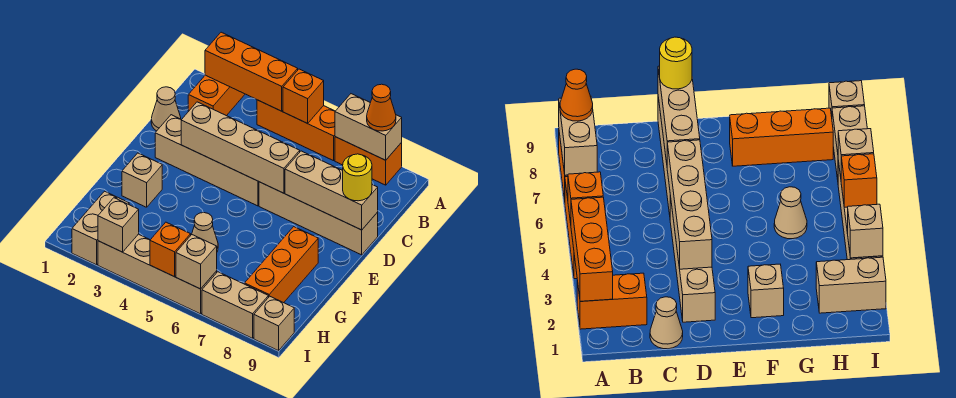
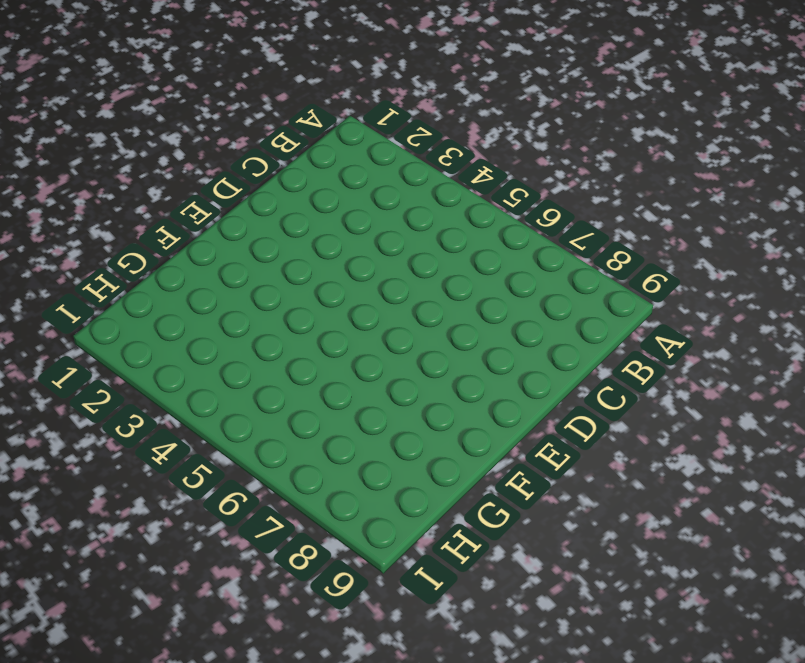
none -> orange brick A2:B2 level 1
none -> orange brick A4:A6 level 1
none -> orange brick A7:A8 level 1

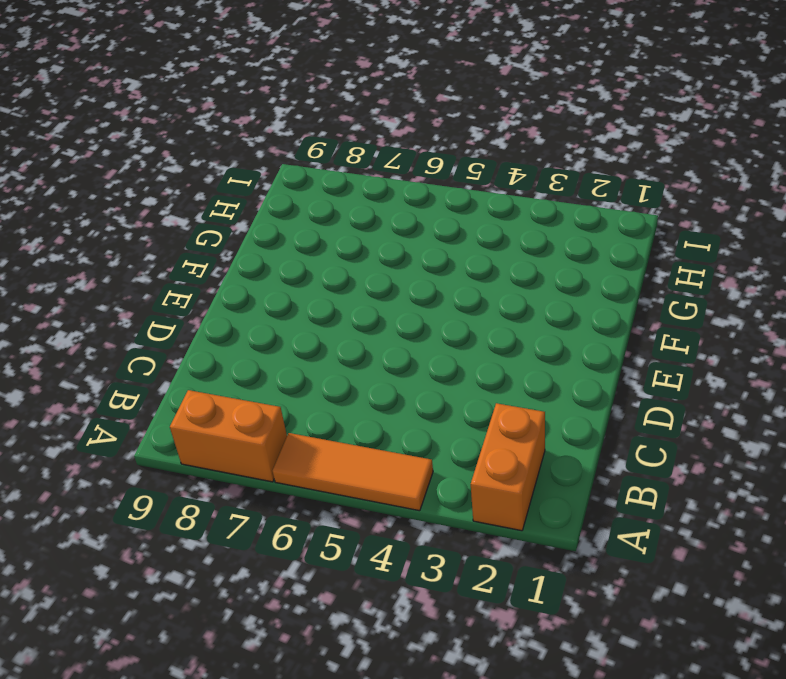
orange tile A4:A6 level 1 -> orange brick A4:A6 level 1
none -> tan cone C1 level 1
none -> tan brick D2:D5 level 1
none -> tan brick D6:D9 level 1

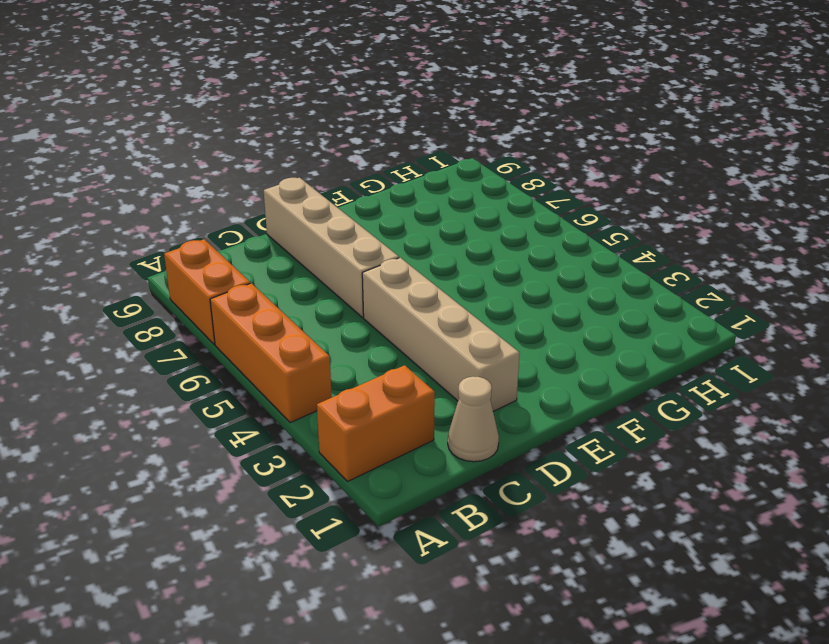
none -> tan brick F2 level 1
none -> orange brick F8:H8 level 1
none -> tan cone G5 level 1

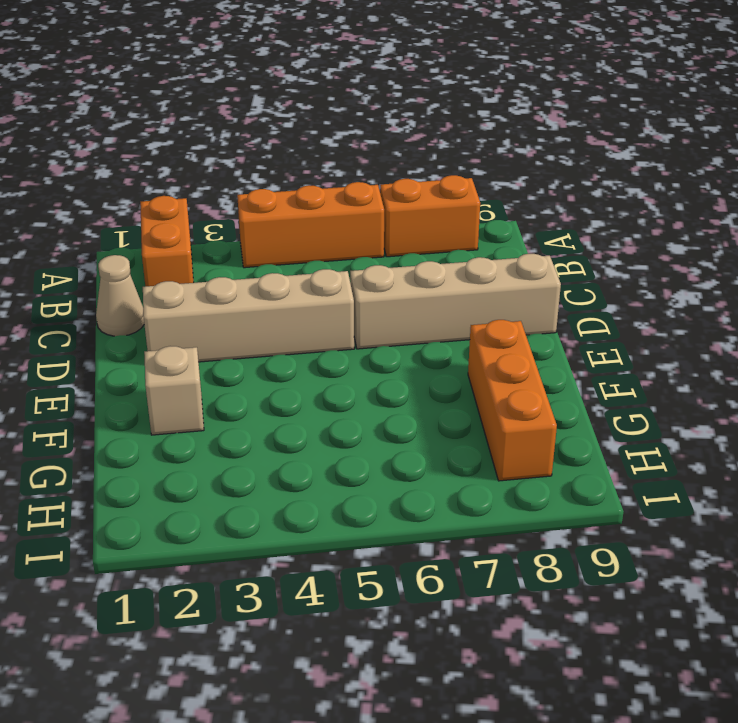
none -> tan cone G5 level 1
none -> tan brick H2:I2 level 1
none -> tan brick I3:I6 level 1

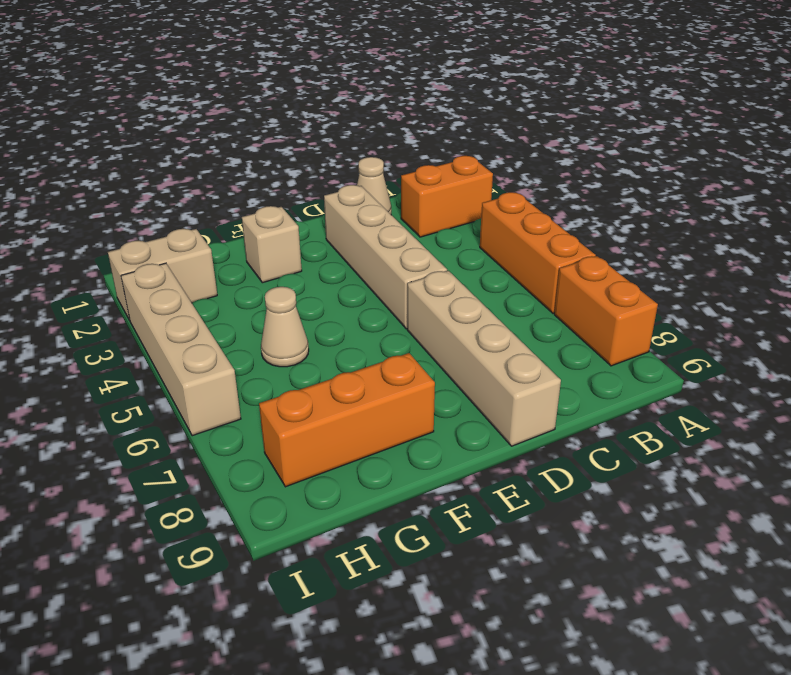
none -> tan brick I7:I8 level 1
none -> tan brick I9 level 1
none -> orange brick A2:A4 level 2

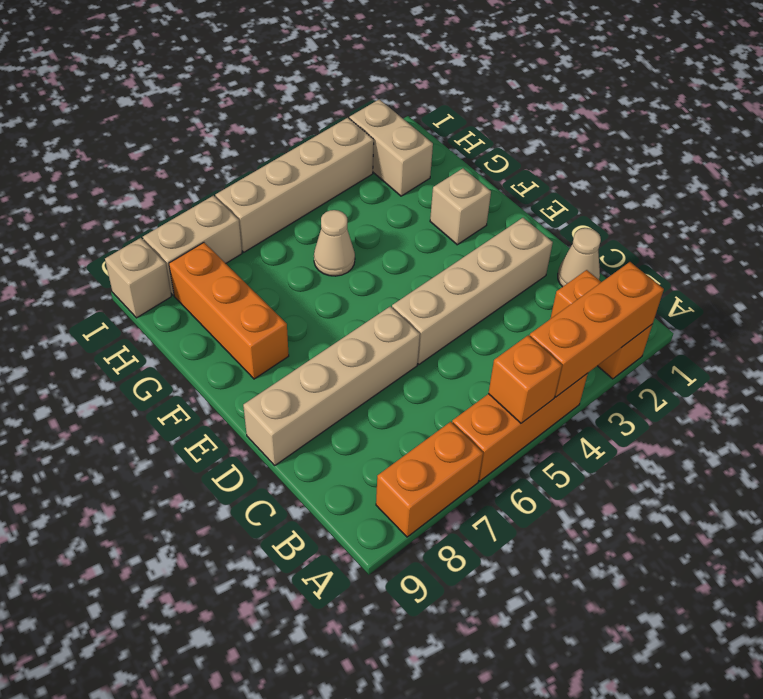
none -> tan brick A7:A8 level 2
none -> tan brick D3:D6 level 2
none -> tan brick D7:D9 level 2

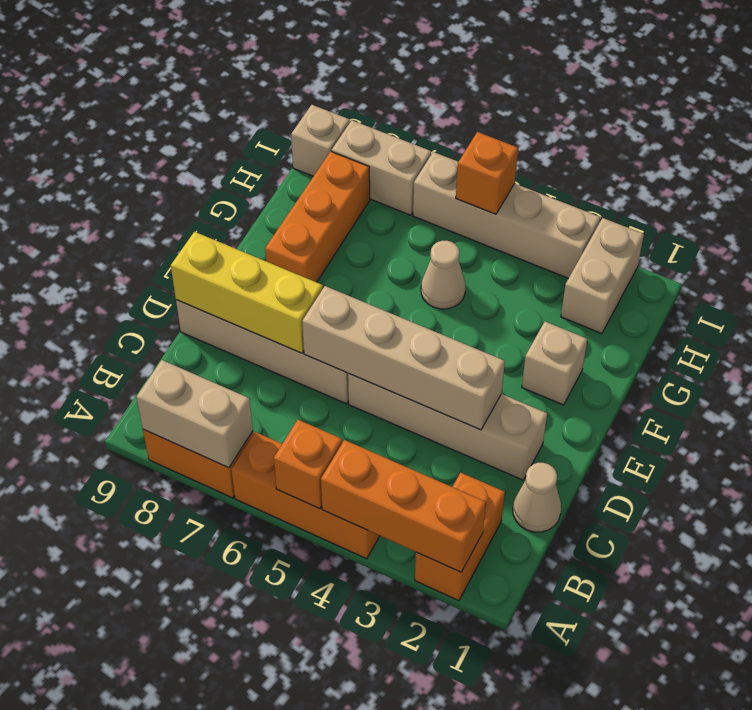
yellow brick D7:D9 level 2 -> tan brick D7:D9 level 2
none -> tan brick I3 level 2
none -> tan brick I6 level 2
none -> orange cone A8 level 3

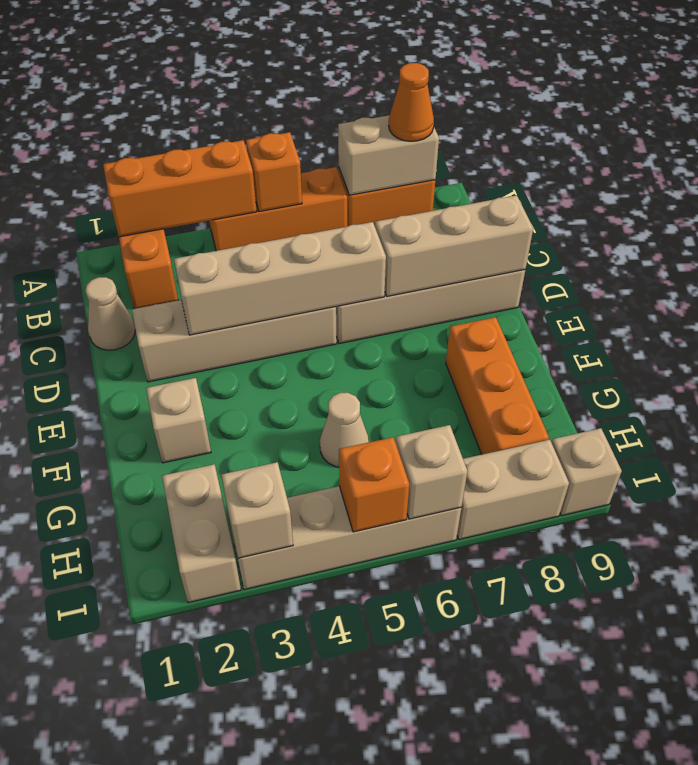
none -> yellow round brick D9 level 3

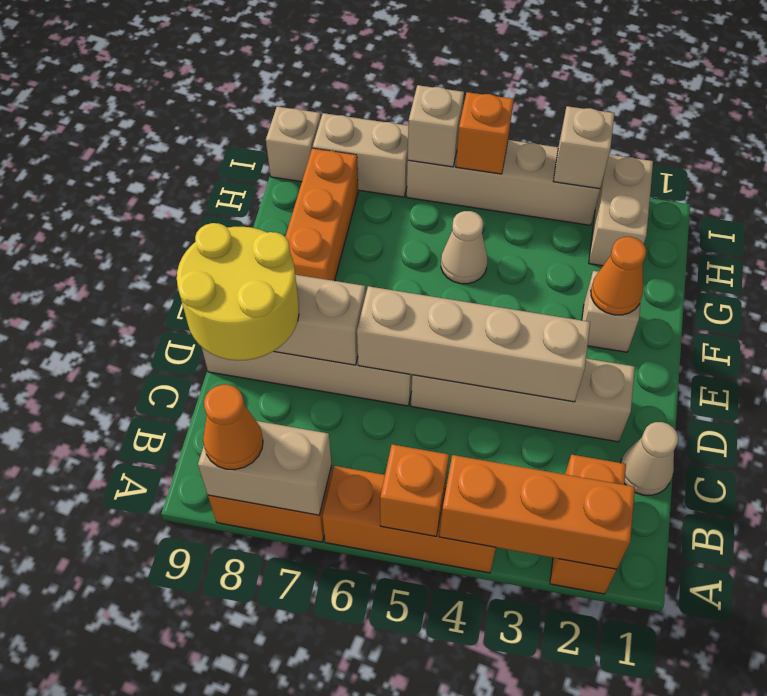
yellow round brick C8:D9 level 3 -> yellow round brick D9 level 3
orange cone F2 level 2 -> none

